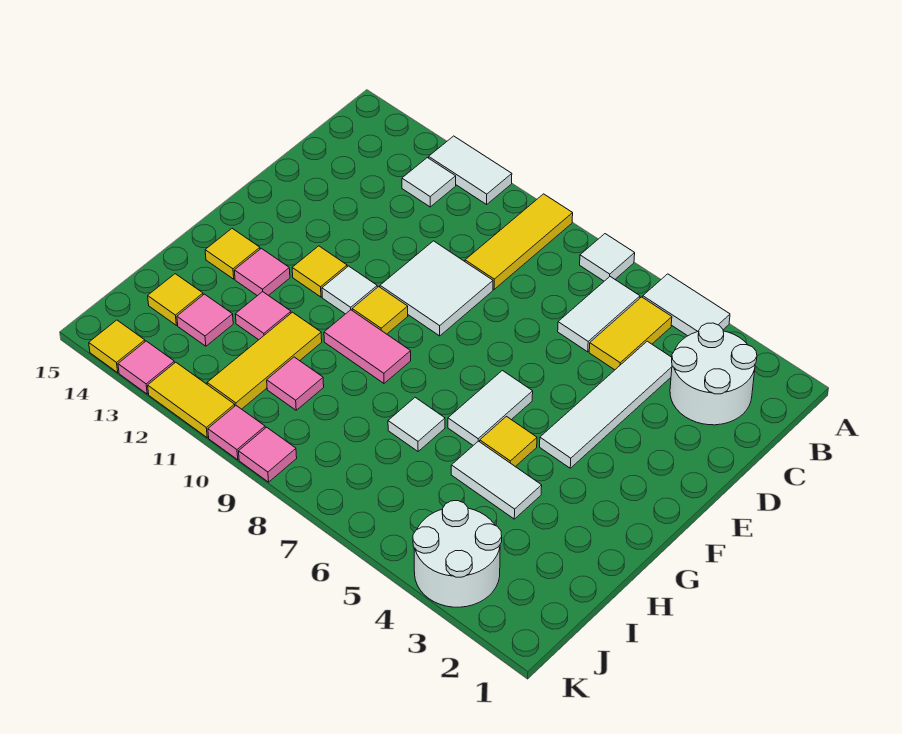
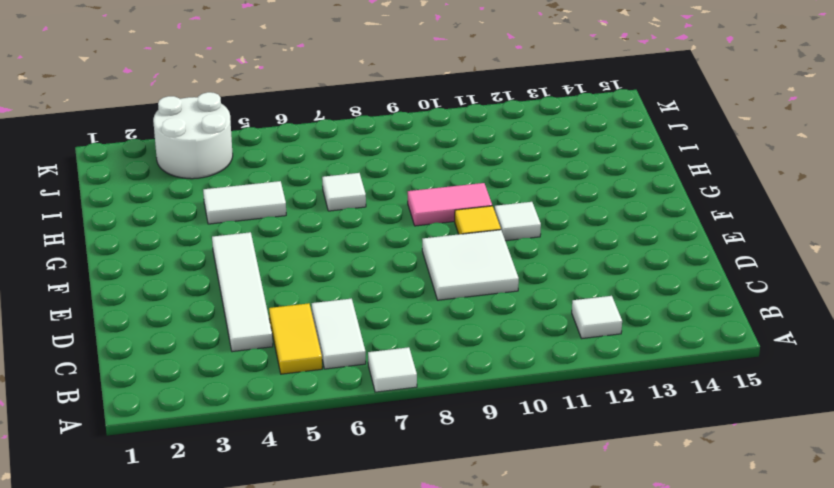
none -> white tile A4:A5 level 1
none -> yellow tile A9:C9 level 1
none -> white tile A11:A12 level 1
none -> white round brick B2:C3 level 1

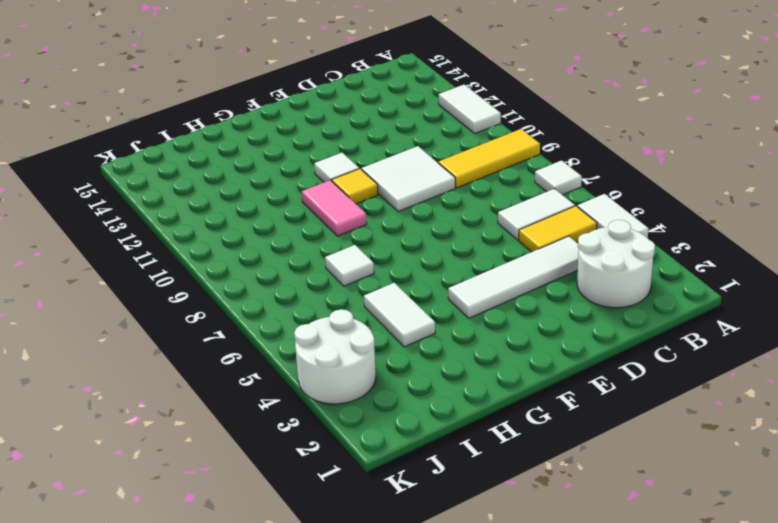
none -> white tile B12 level 1
none -> white tile F6:G6 level 1
none -> yellow tile F12 level 1
none -> yellow tile G5 level 1

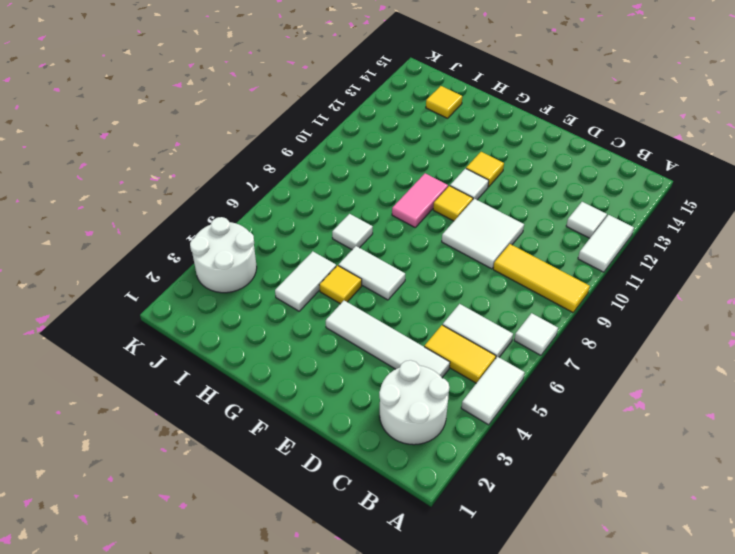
none -> pink tile G13 level 1
none -> yellow tile G14 level 1
none -> yellow tile H11:J11 level 1
none -> pink tile H12 level 1

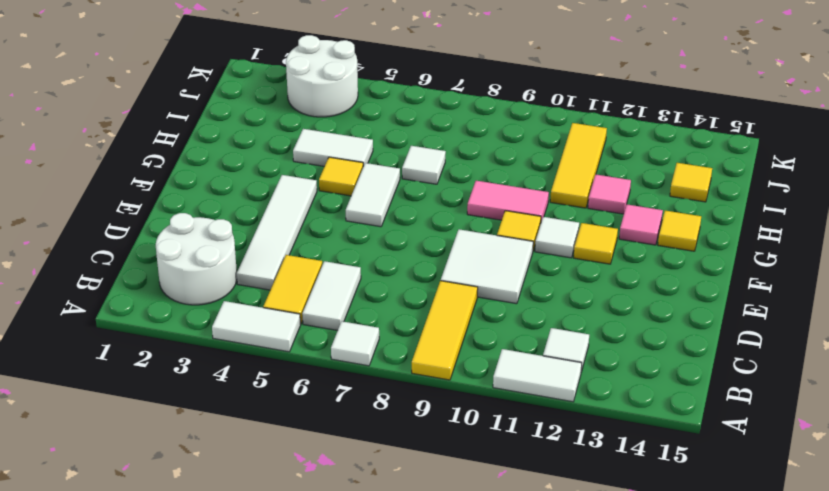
none -> pink tile I10 level 1
none -> pink tile I13 level 1
none -> pink tile K9 level 1
none -> pink tile K10 level 1

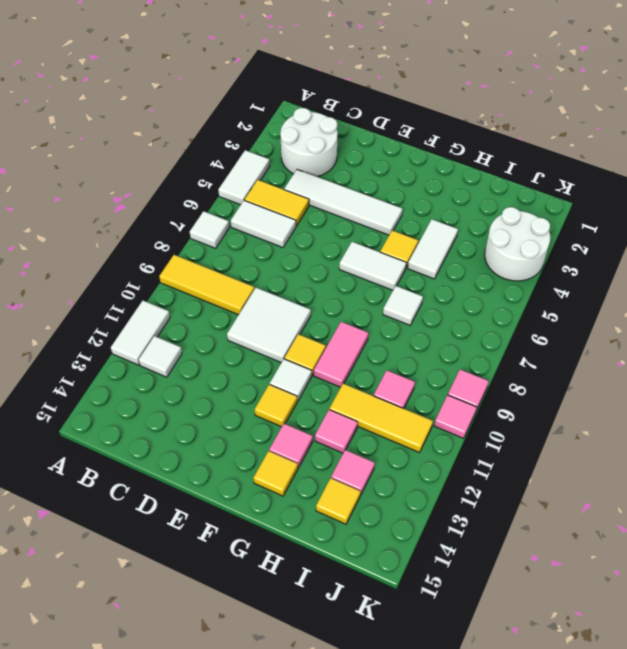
none -> yellow tile K11:K12 level 1
none -> pink tile K13 level 1
none -> yellow tile K14 level 1

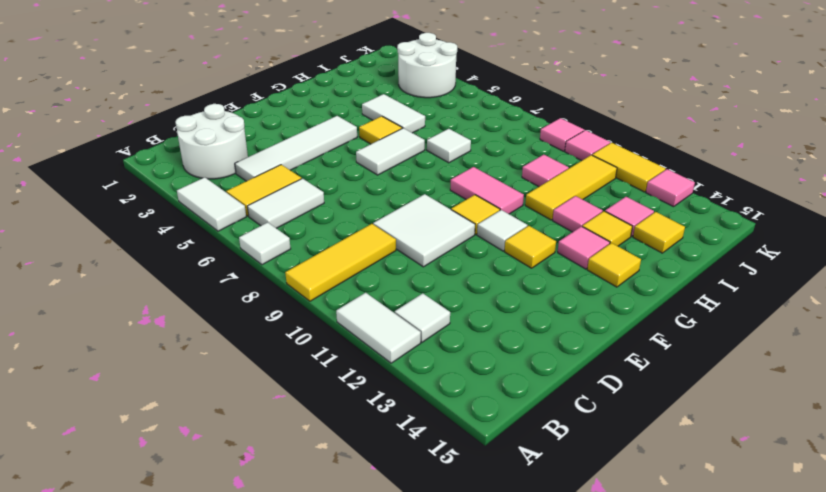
yellow tile H13 level 1 -> yellow tile K14 level 1

